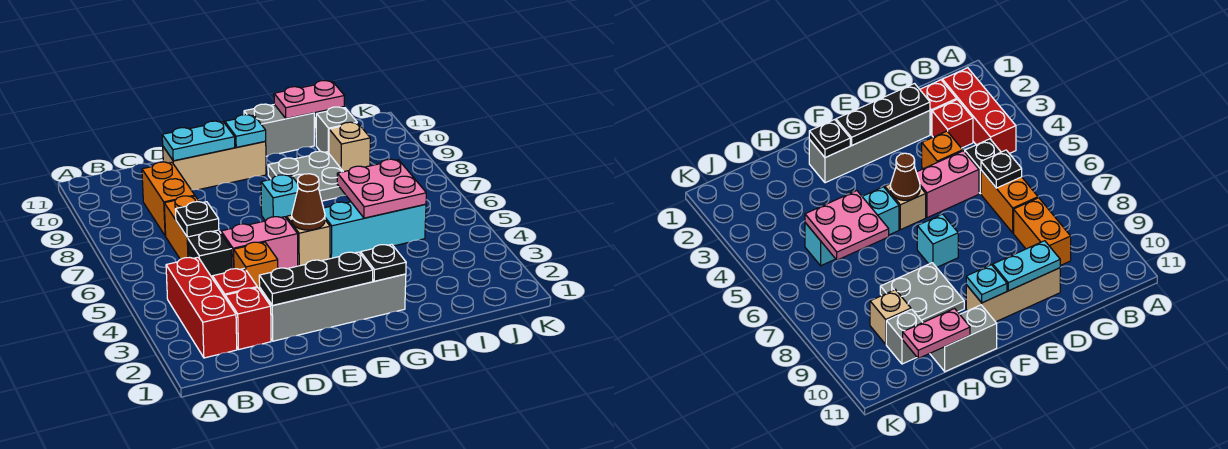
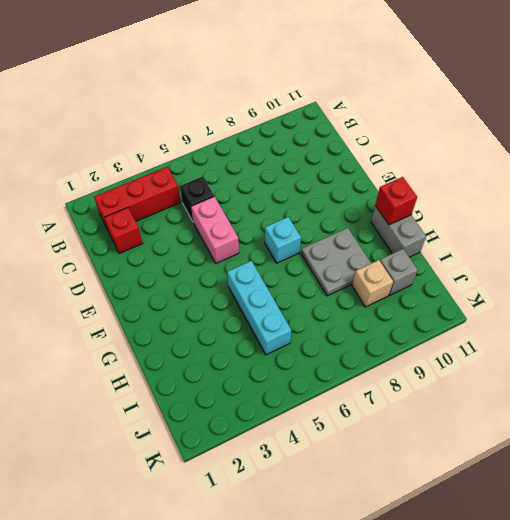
red brick G11 level 2 -> red brick C3 level 1
none -> orange brick C6:C7 level 1
none -> orange brick C8:C9 level 1
none -> grey brick D2:G2 level 1

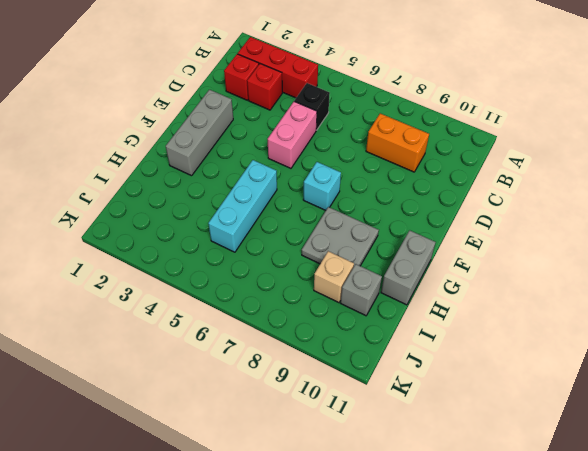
grey brick E2:G2 level 1 -> grey brick D2:G2 level 1
none -> orange brick C6:C7 level 1
none -> orange brick D4 level 1
none -> tan brick D10:F10 level 1

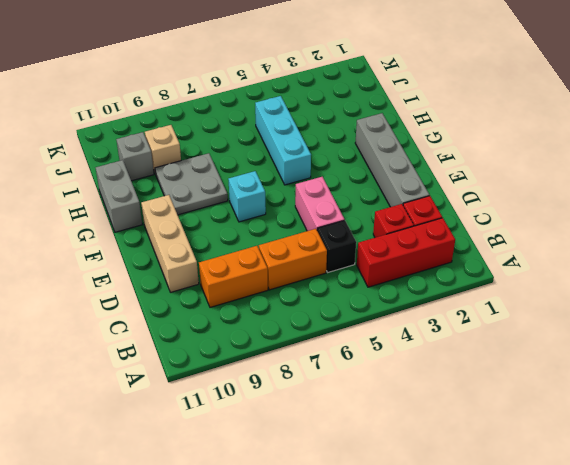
none -> orange brick D4 level 1
none -> tan brick F5 level 1
none -> black plate C6 level 2

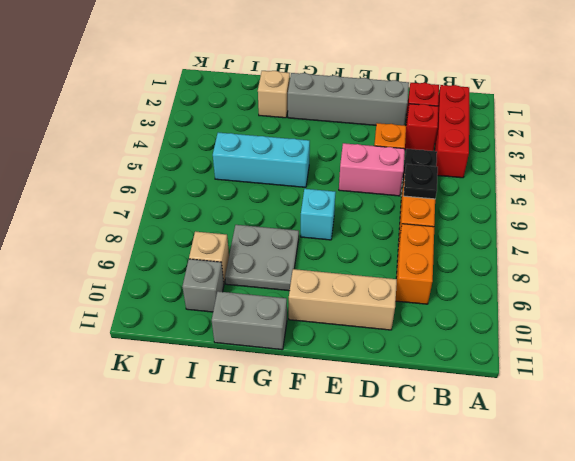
tan brick H2 level 1 -> tan brick F5 level 1
none -> black plate D2:F2 level 2
none -> cyan plate D10:E10 level 2
none -> brown cone F5 level 2

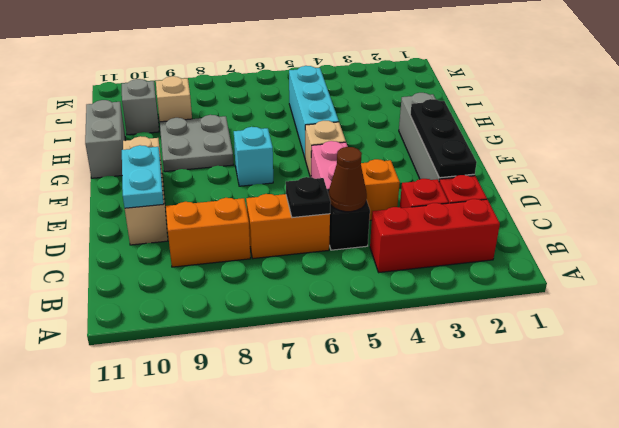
brown cone C5 level 2 -> brown cone F5 level 2
none -> cyan plate F10 level 2
none -> black plate G2 level 2
none -> pink plate H5:I6 level 2

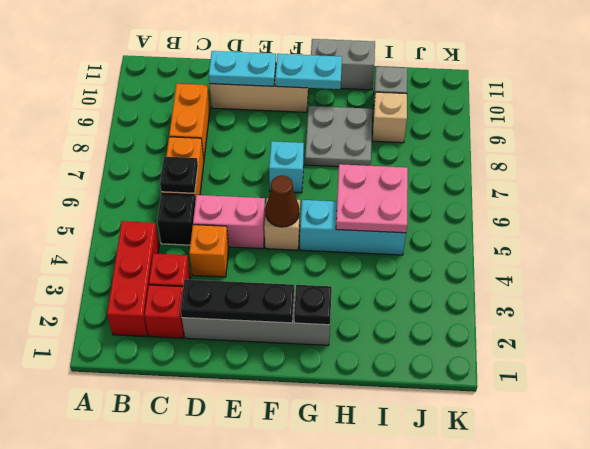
cyan plate F10:G10 level 2 -> cyan plate F10 level 2
none -> pink plate H11:I11 level 2

